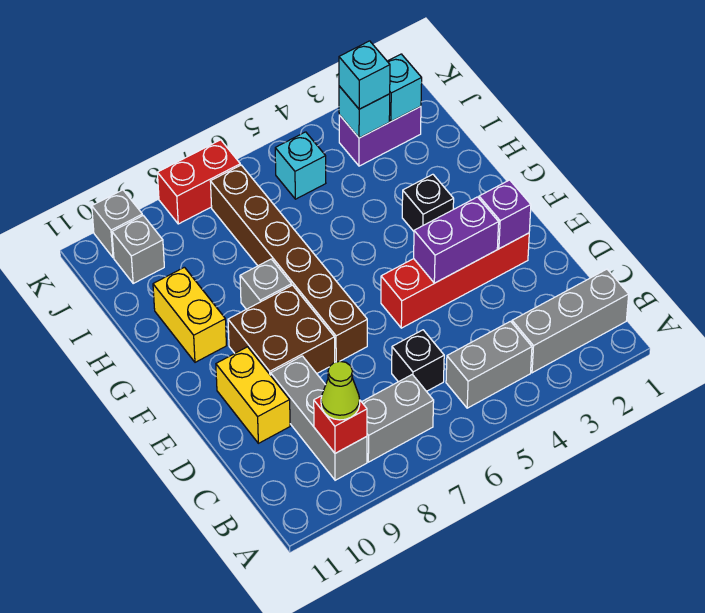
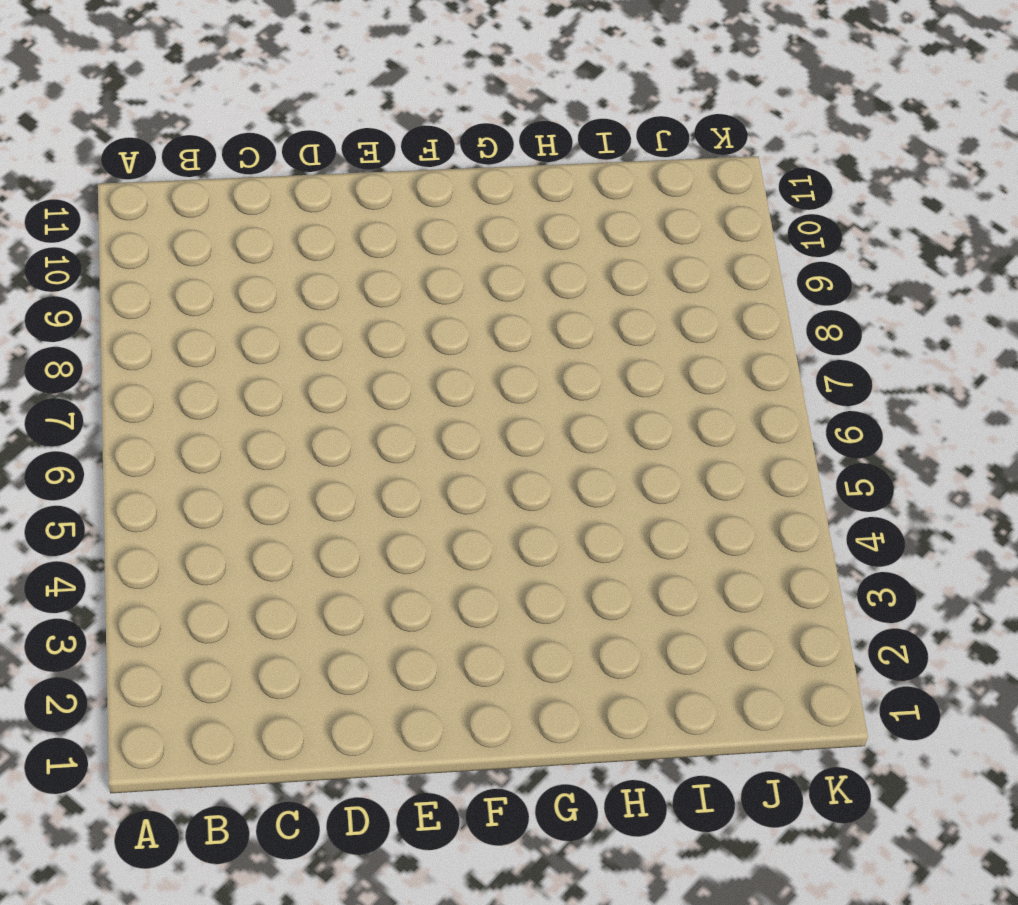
none -> grey brick B1:B3 level 1
none -> grey brick B4:B5 level 1
none -> grey brick B7:B8 level 1

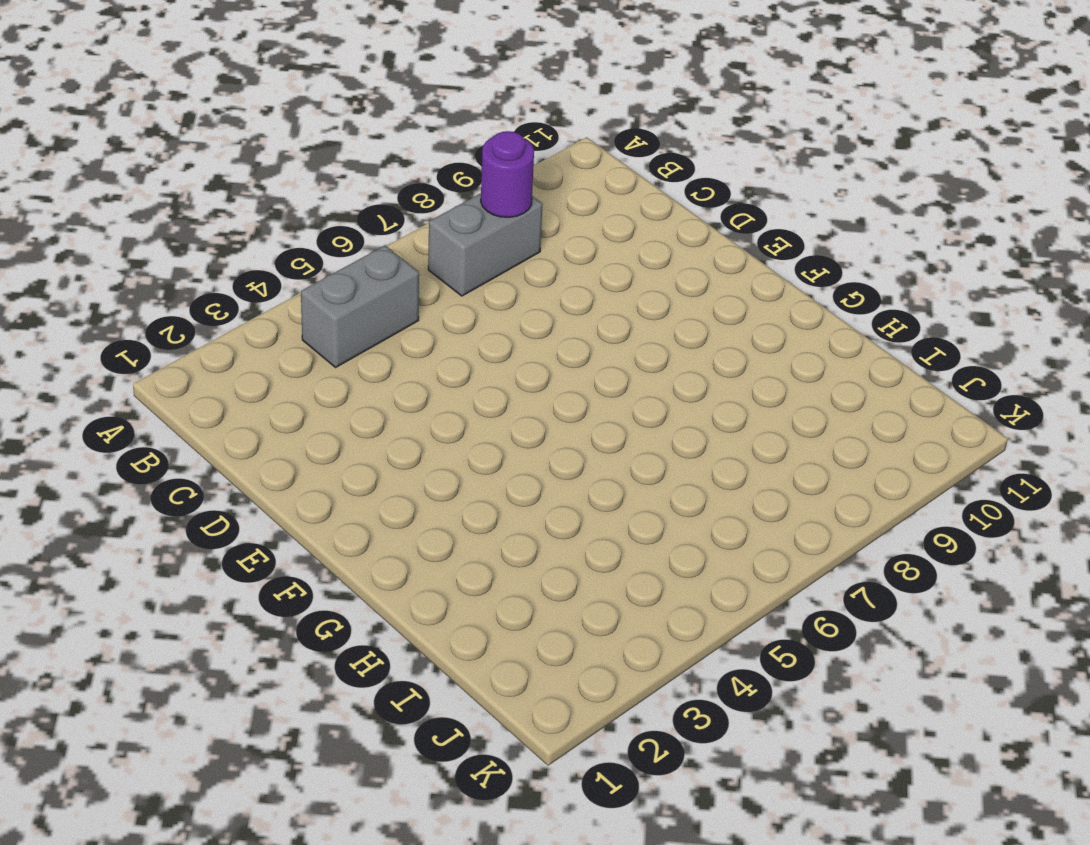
purple round brick B8 level 2 -> none
none -> grey brick B1:B3 level 1
none -> grey brick B9:D9 level 1
none -> black brick C6 level 1

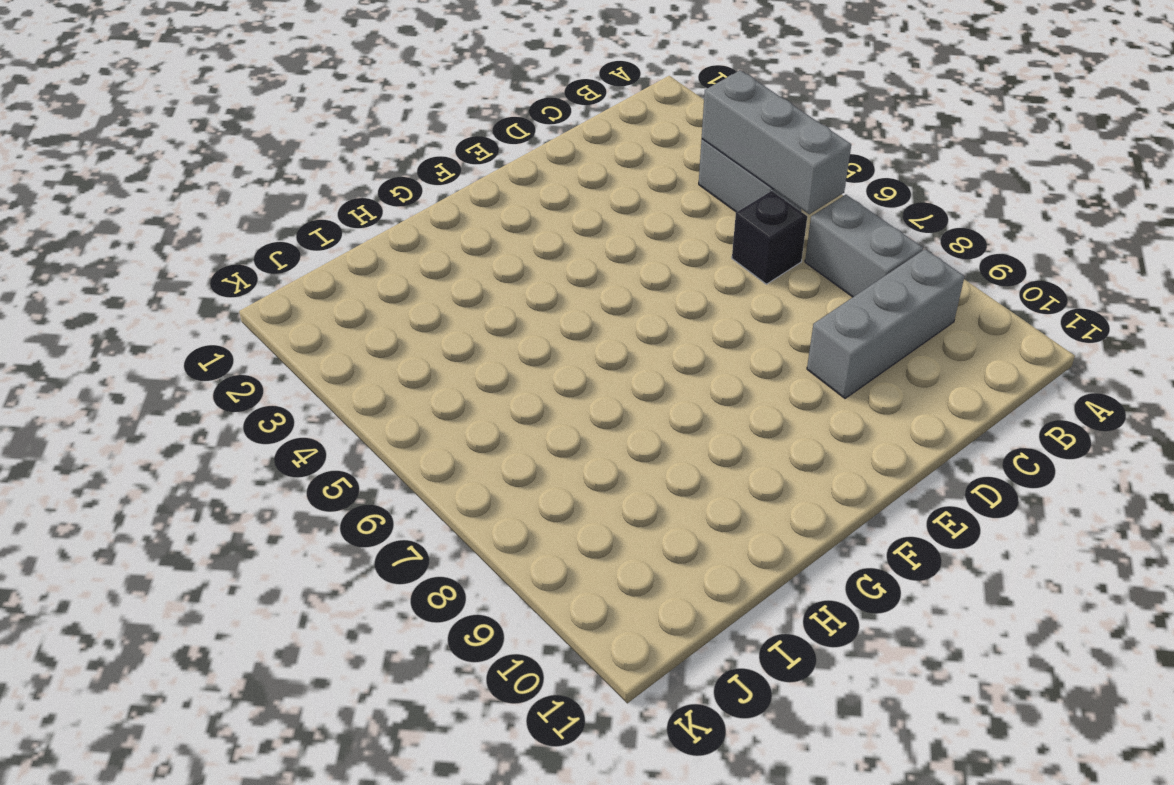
grey brick B4:B6 level 2 -> grey brick B1:B3 level 1
none -> yellow brick D10:E10 level 1
none -> red brick E2:E5 level 1
none -> brown brick E7:J7 level 1

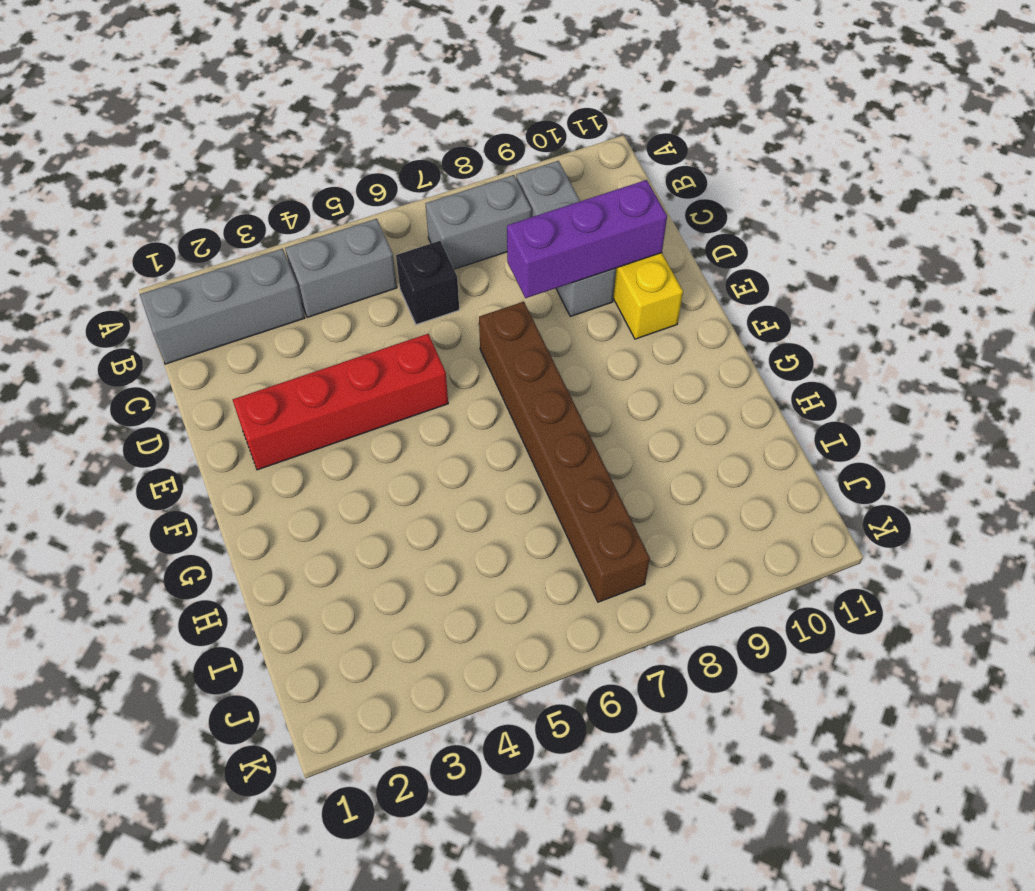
purple brick D8:D10 level 2 -> none
none -> brown brick E8:F9 level 1
none -> black brick G3 level 1
none -> grey brick G8 level 1

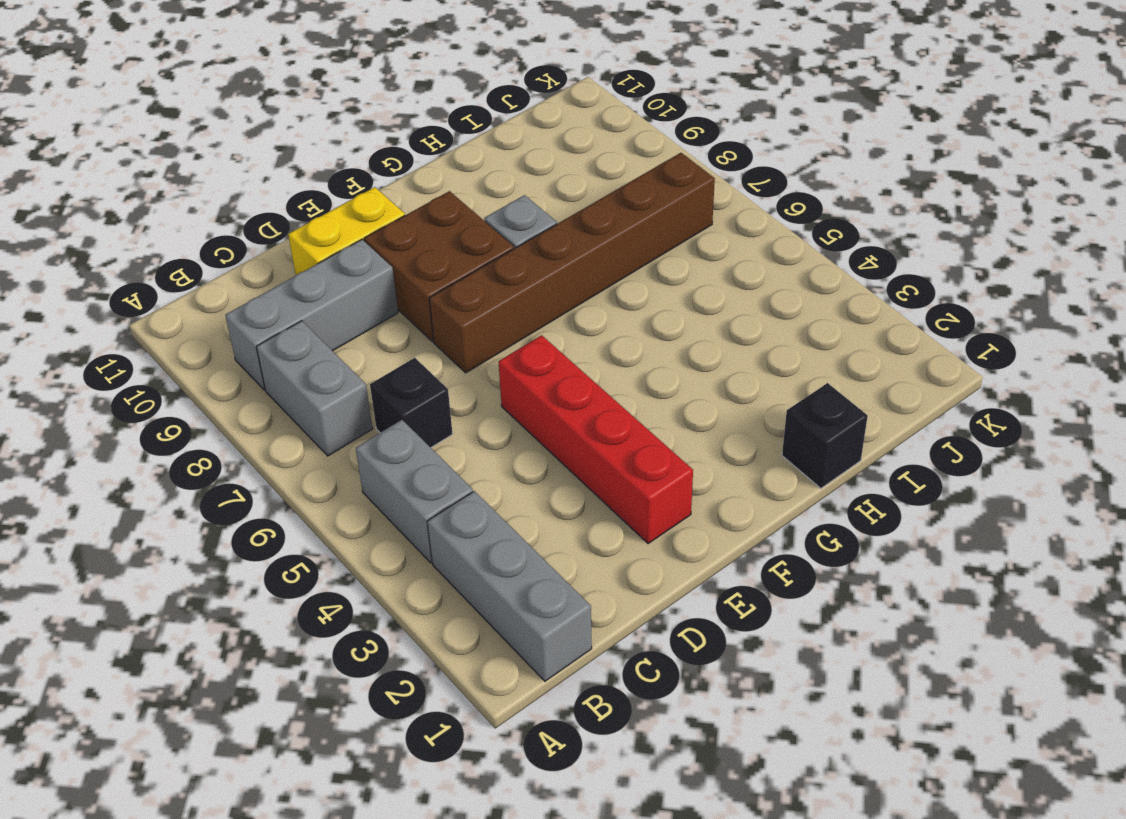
black brick H1 level 1 -> black brick G3 level 1
none -> yellow brick G10:H10 level 1
none -> purple brick J2:J3 level 1
none -> cyan brick J5 level 1

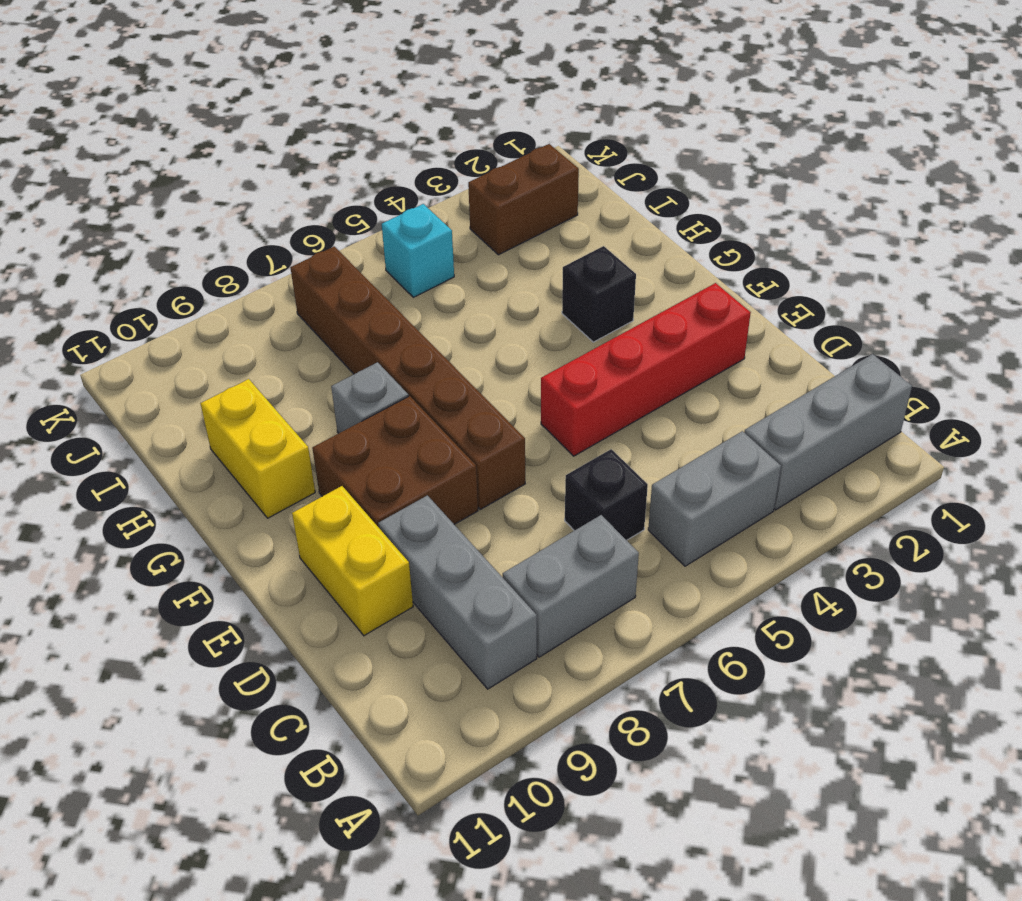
brown brick J2:J3 level 1 -> purple brick J2:J3 level 1
none -> grey brick J10 level 1
none -> red brick K7:K8 level 1
none -> grey brick K10 level 1

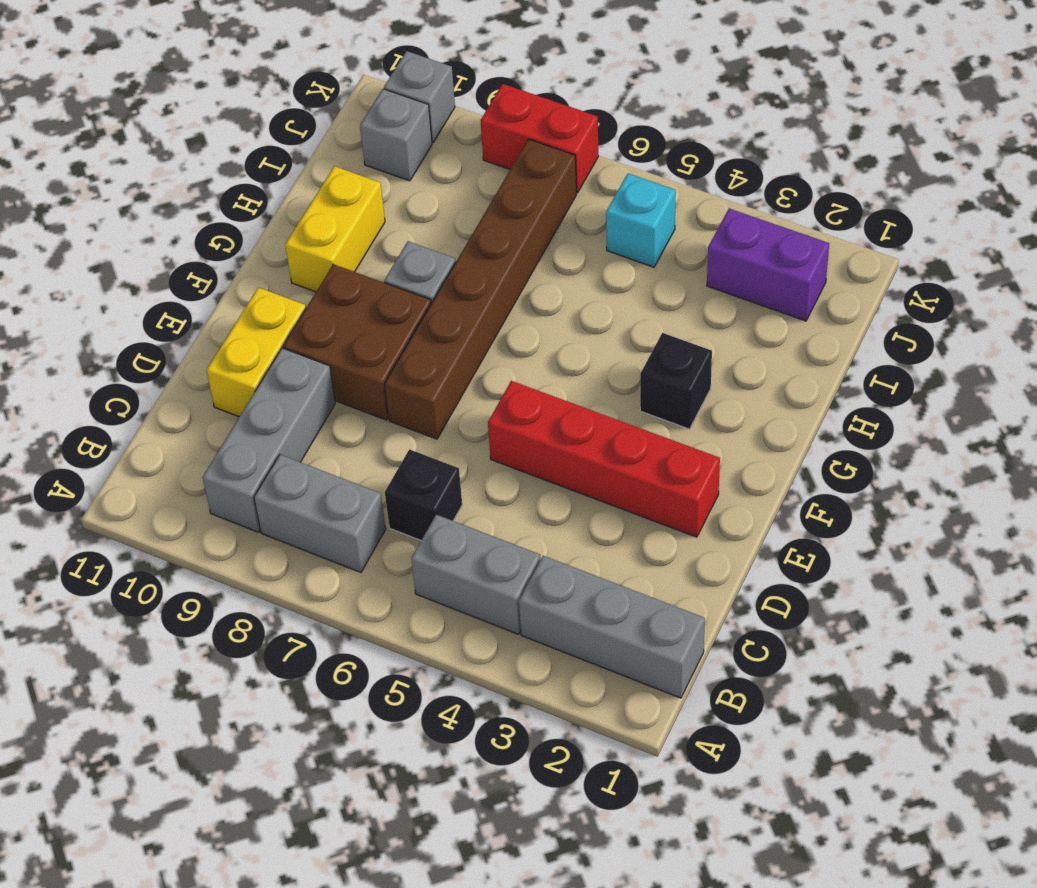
none -> red brick B9 level 2
none -> purple brick E2 level 2
none -> purple brick E3:E4 level 2

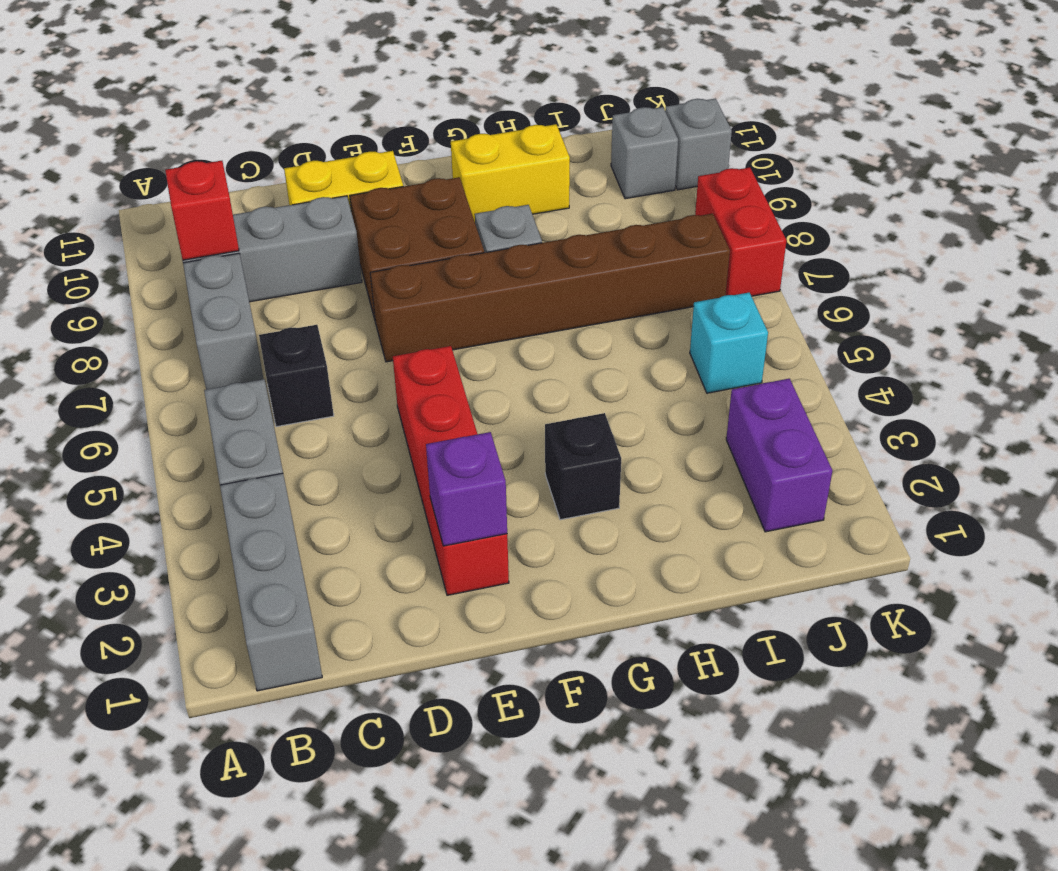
none -> purple brick E3:E4 level 2
none -> cyan brick J2 level 2
none -> cyan brick J3 level 2

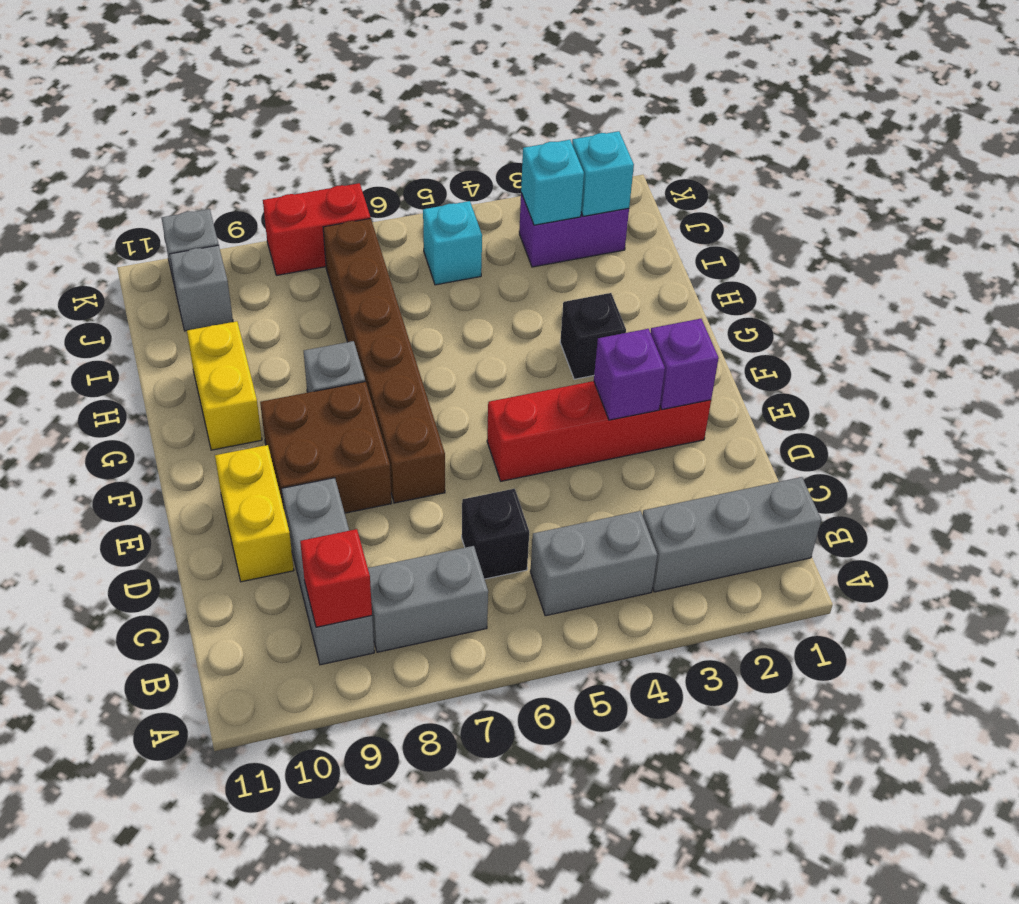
purple brick E3 level 2 -> purple brick E3:E4 level 2
none -> lime cone B9 level 3
none -> cyan brick J3 level 3

